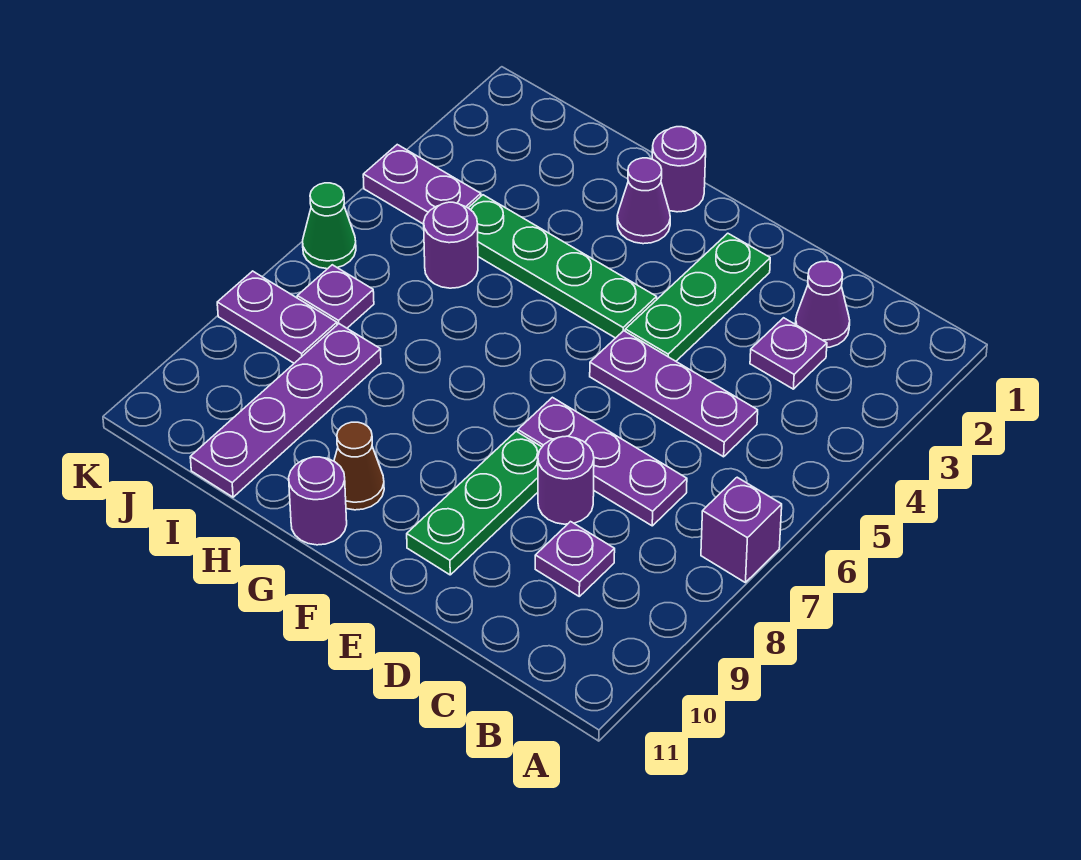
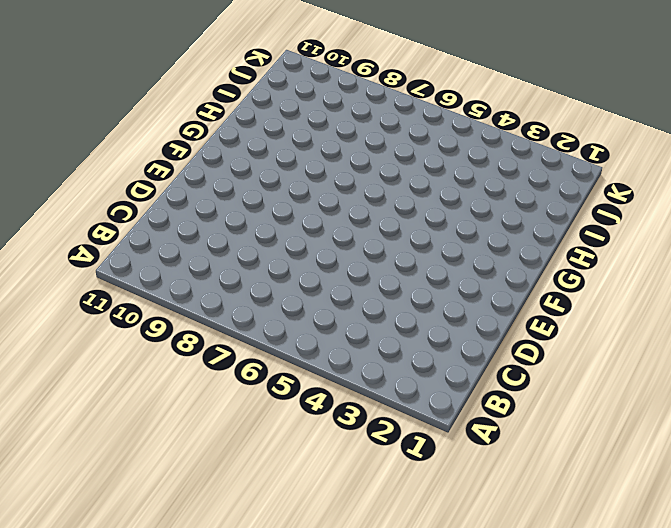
none -> purple brick A7 level 1
none -> purple cone C2 level 1
none -> purple plate C3 level 1

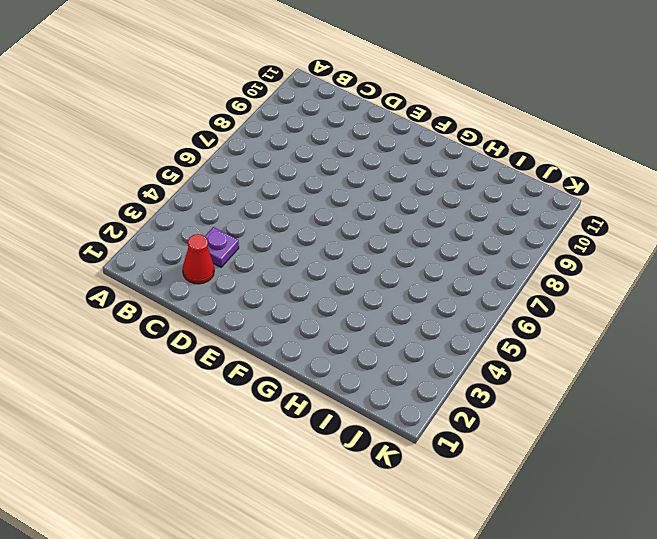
red cone C2 level 1 -> purple cone C2 level 1
none -> purple brick A7 level 1
none -> purple plate C5:E5 level 1
none -> purple plate C7:E7 level 1

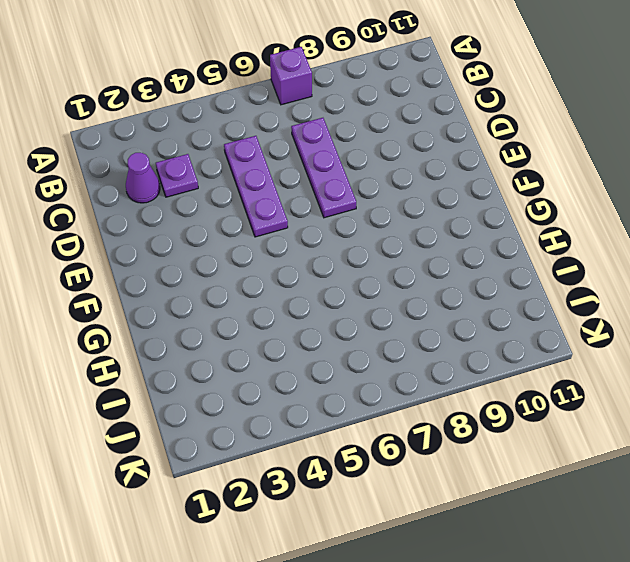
none -> purple plate C9 level 1
none -> purple round brick D8 level 1
none -> green plate E2:E4 level 1

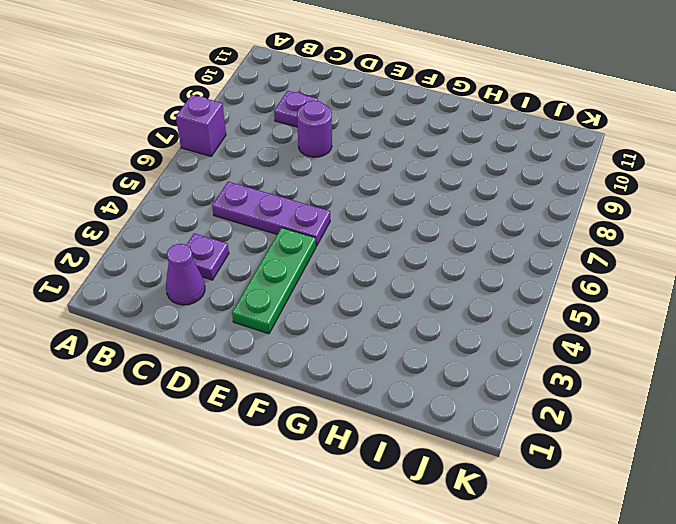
none -> purple plate C7:E7 level 1
none -> green plate E8:E10 level 1
none -> green plate F4:I4 level 1

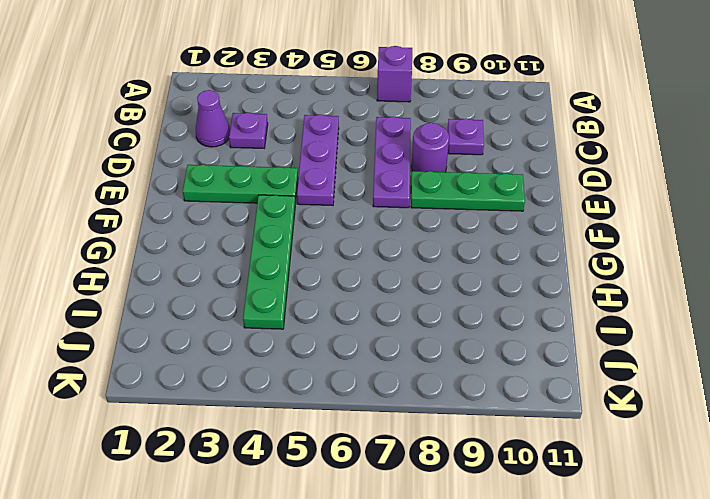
none -> purple round brick G1 level 1
none -> purple cone G2 level 1
none -> brown cone G10 level 1

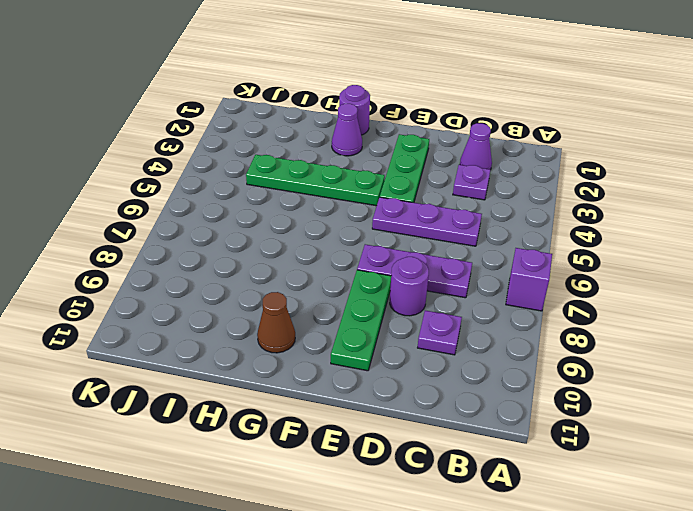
none -> purple round brick G11 level 1
none -> purple round brick I5 level 1
none -> purple plate I8:I11 level 1

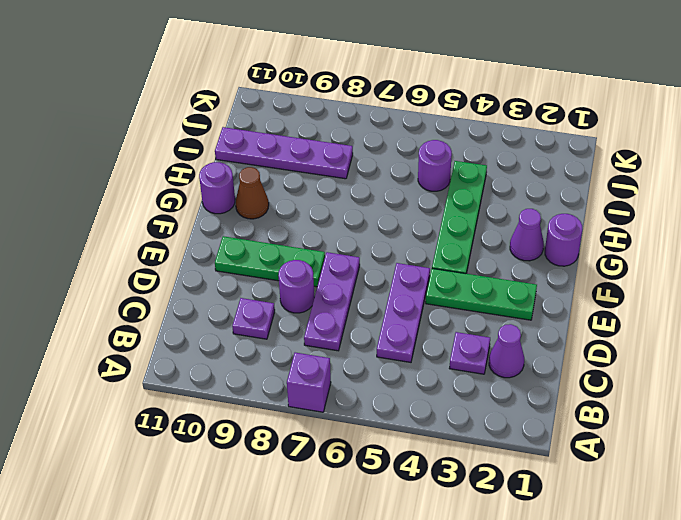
none -> purple plate J4:K4 level 1
none -> purple plate J7 level 1
none -> purple plate J8:K8 level 1

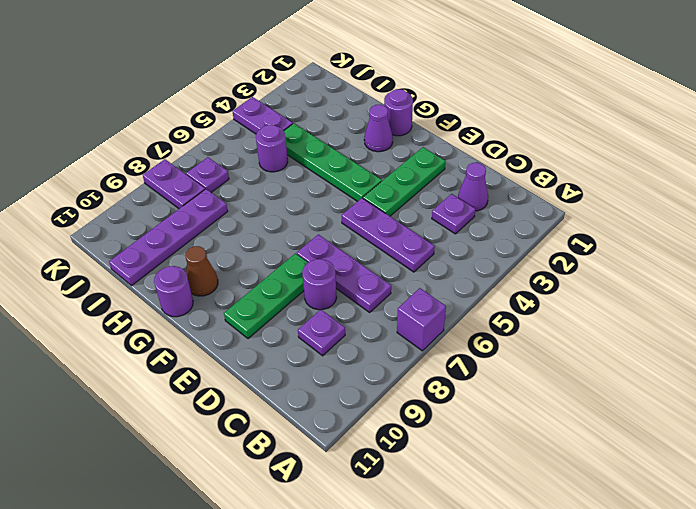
none -> green cone K6 level 1

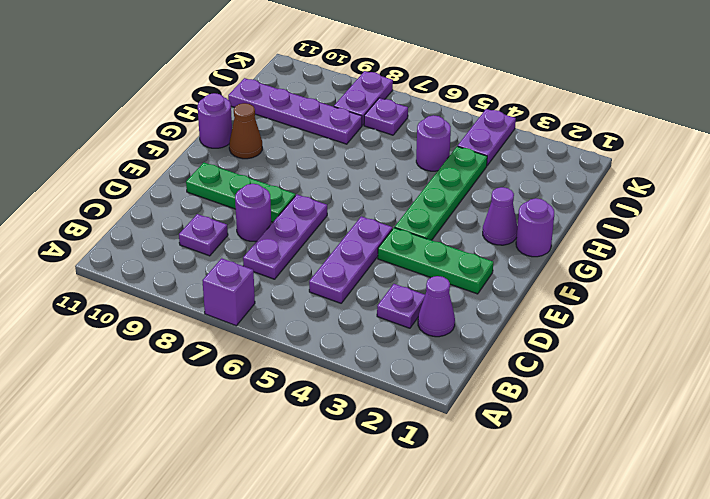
none -> green cone K6 level 1

